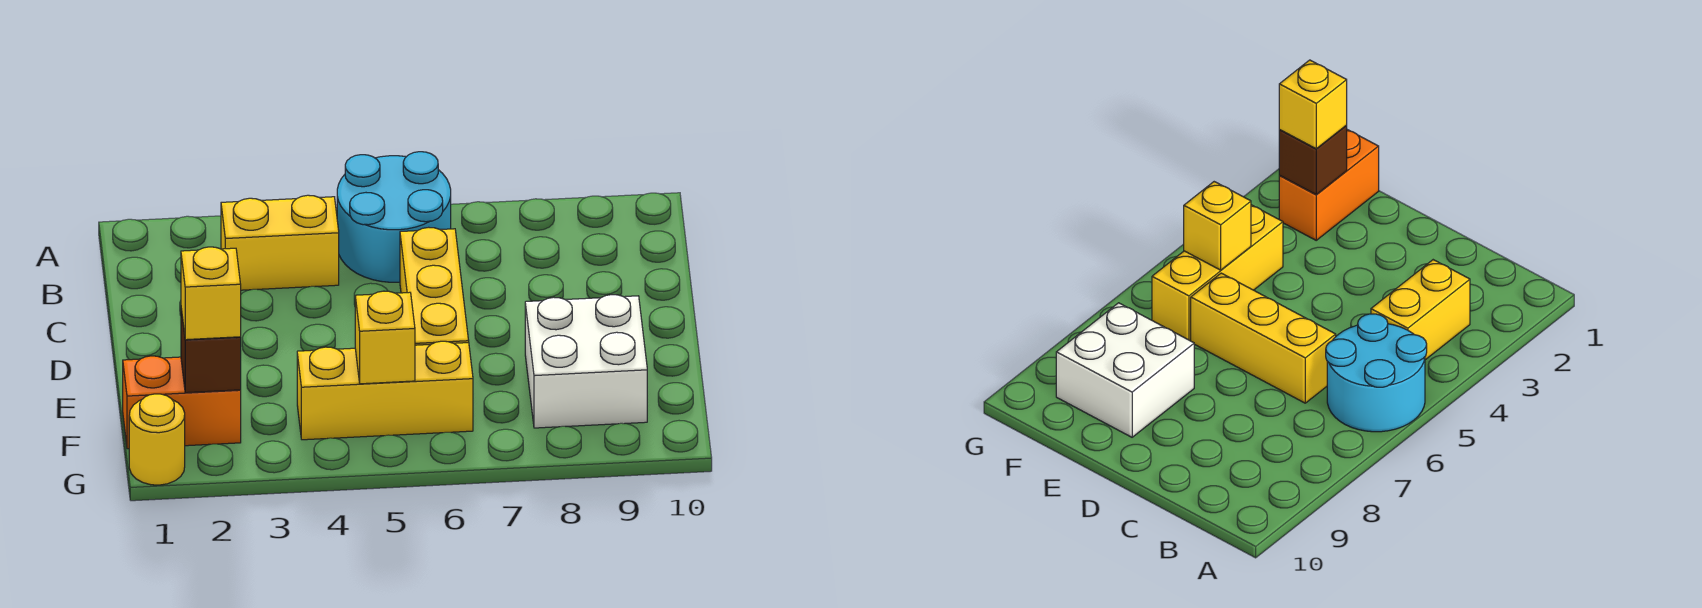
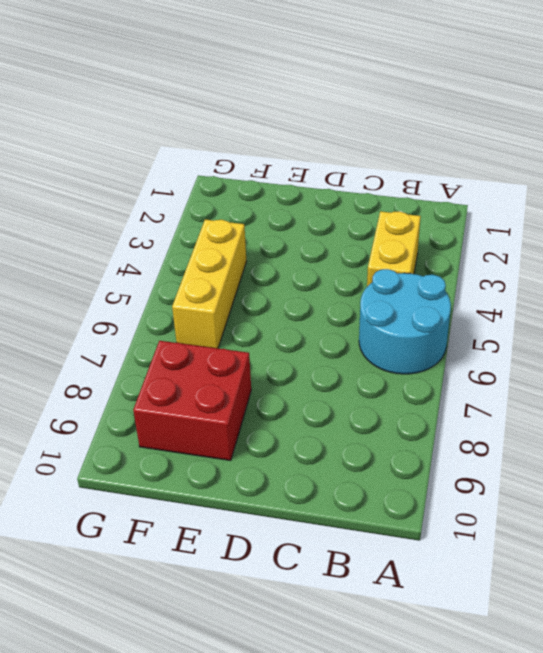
red brick E8:F9 level 1 -> white brick E8:F9 level 1
none -> yellow brick C6:E6 level 1
none -> orange brick F1:F2 level 1

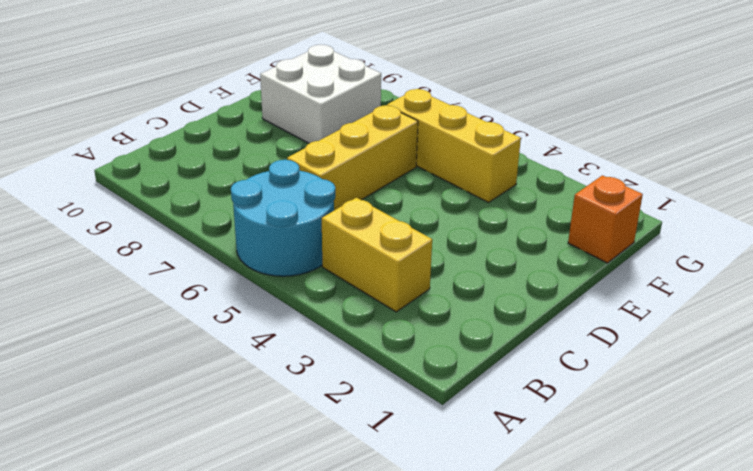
orange brick F1 level 1 -> orange brick F1:F2 level 1
none -> yellow round brick G1 level 1
none -> brown brick F2 level 2

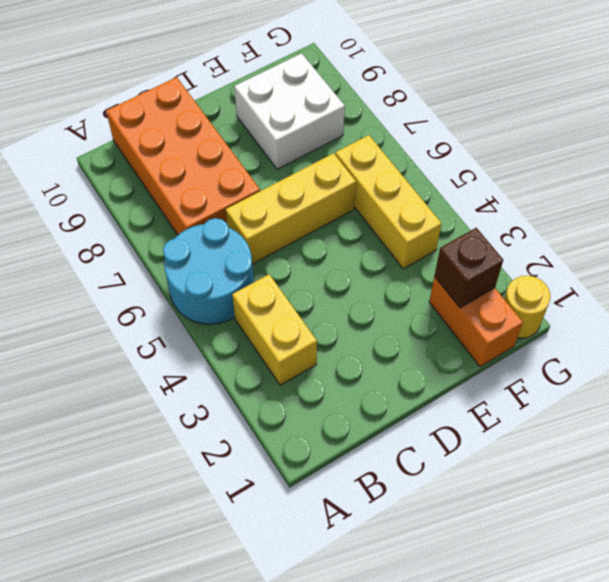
orange brick B7:C10 level 1 -> none
none -> yellow brick F5 level 2
none -> yellow brick F2 level 3

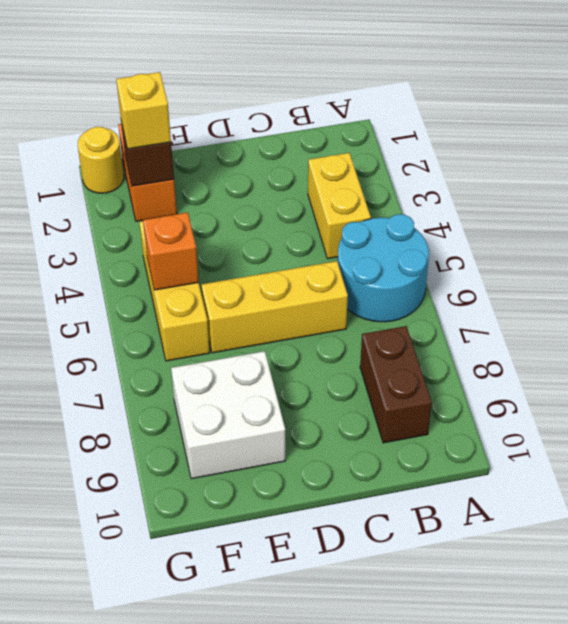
brown brick B8:B9 level 1 -> none
orange brick F5 level 2 -> yellow brick F5 level 2

